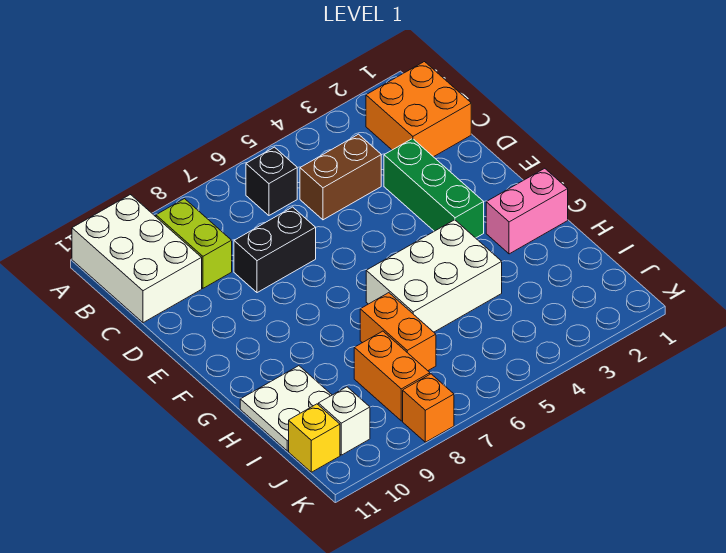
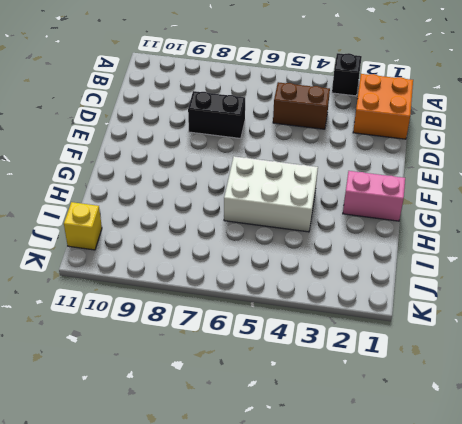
black brick A3 level 1 -> black brick B6 level 1
none -> white brick A10:C11 level 1
none -> lime brick B9:C9 level 1
none -> green brick D3:F3 level 1

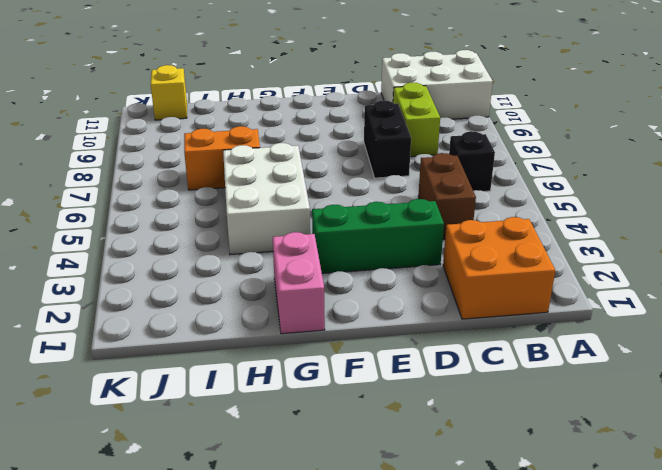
lime brick C8:C9 level 1 -> lime brick B9:C9 level 1
none -> white plate H10:I11 level 1
none -> orange brick I8:J8 level 1
none -> white brick J10 level 1

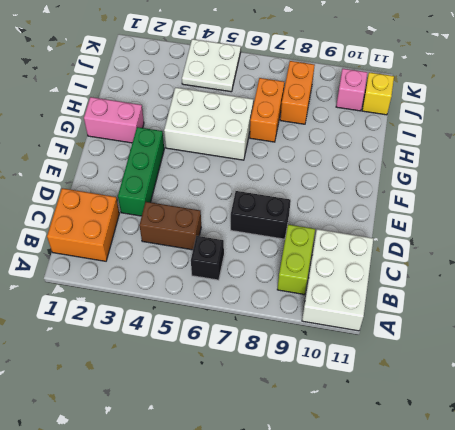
white plate J4:K5 level 1 -> white plate H10:I11 level 1
pink brick J10 level 1 -> white brick J10 level 1
none -> orange brick K8 level 1

